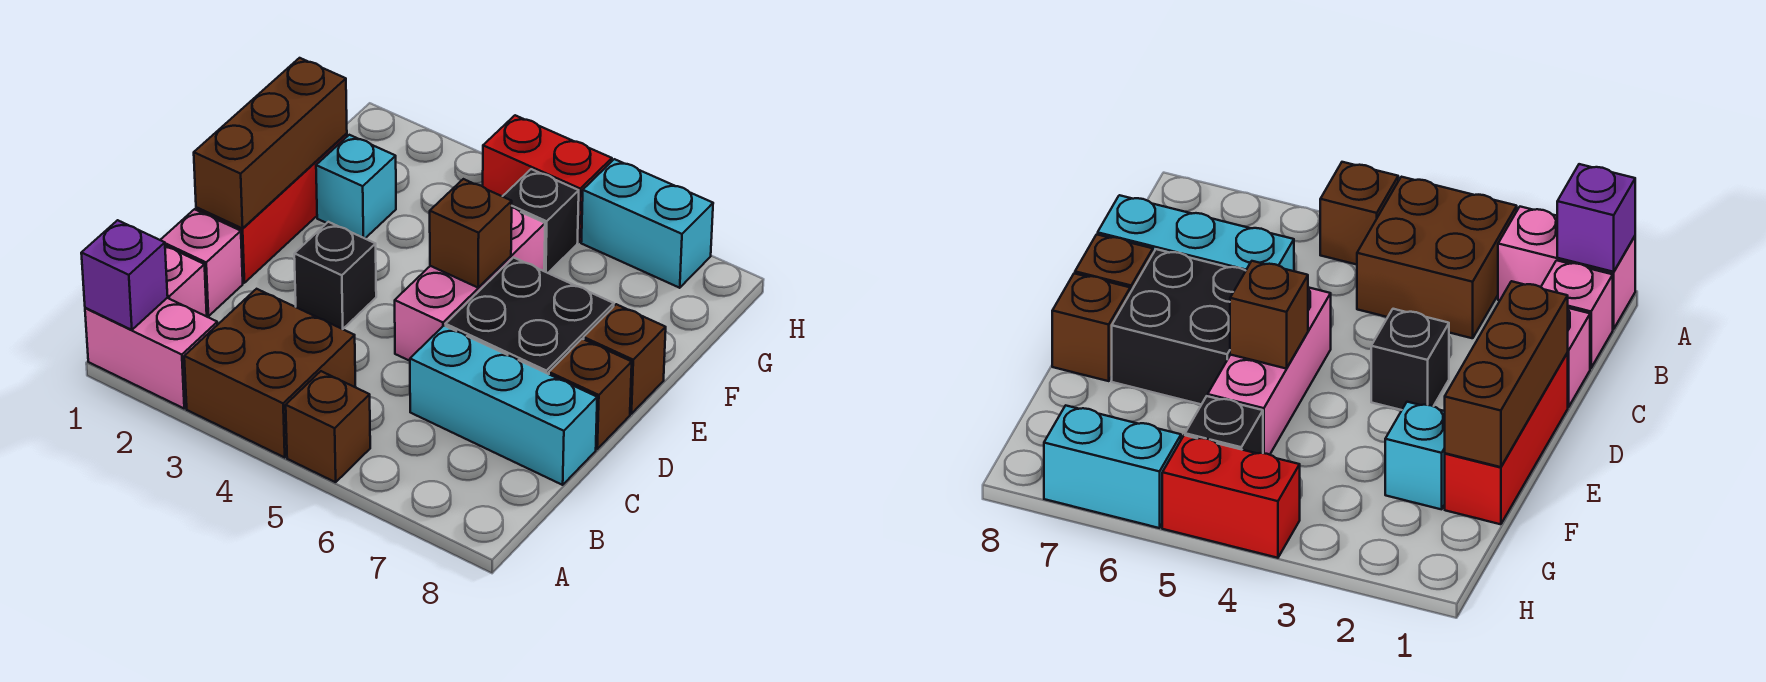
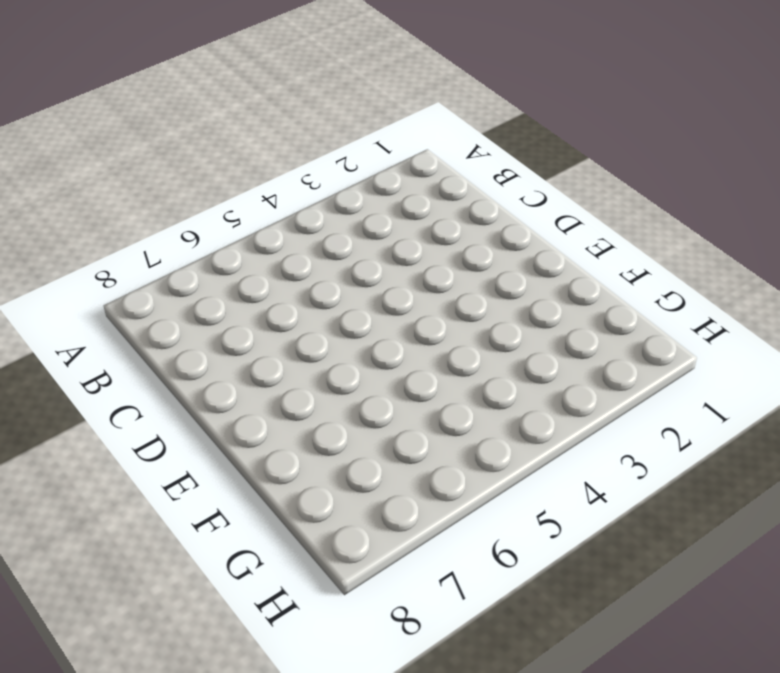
none -> pink brick A1:A2 level 1
none -> brown brick A3:B4 level 1
none -> brown brick A5 level 1

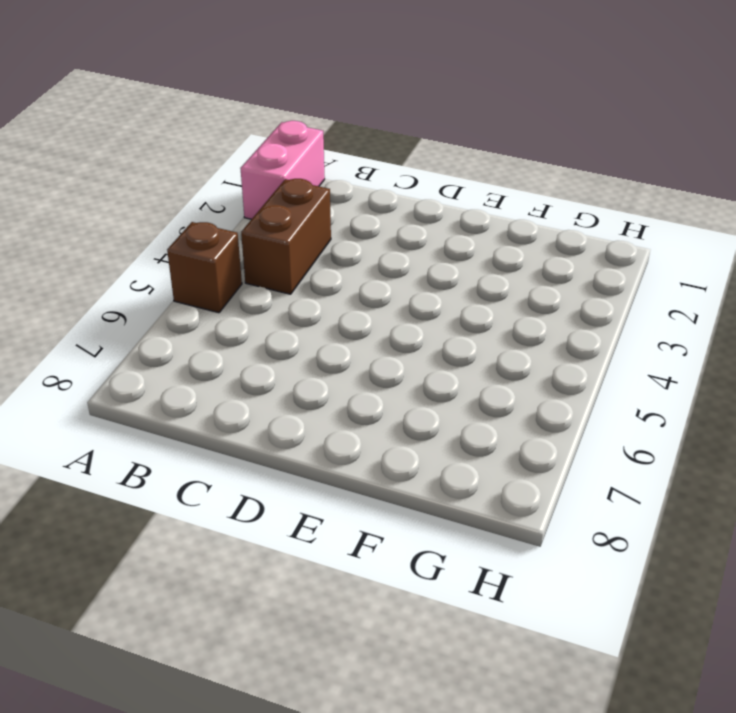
brown brick B3:B4 level 1 -> brown brick A3:B4 level 1
none -> pink brick B1 level 1
none -> pink brick C1 level 1
none -> cyan brick C6:C8 level 1

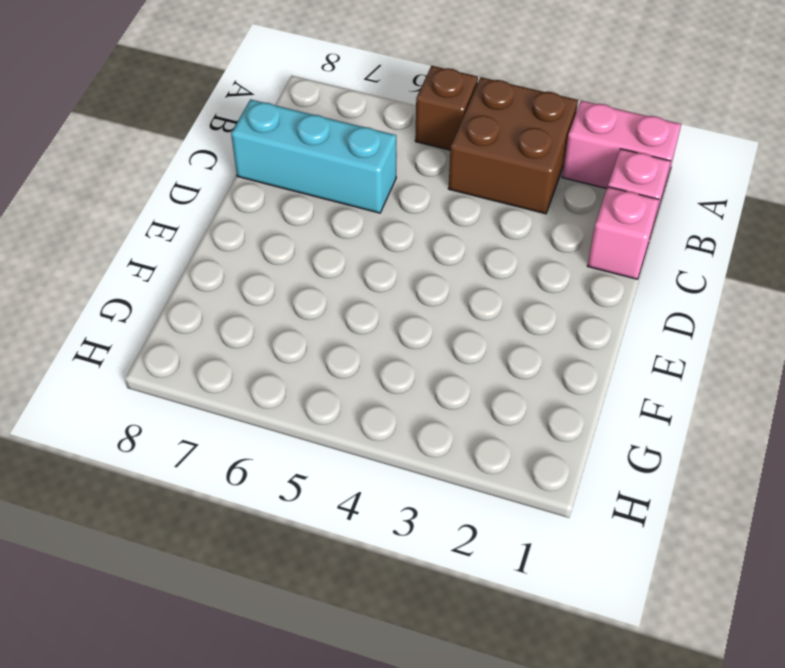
none -> red brick D1:F1 level 1
none -> black brick D3 level 1
none -> pink brick D5:F5 level 1

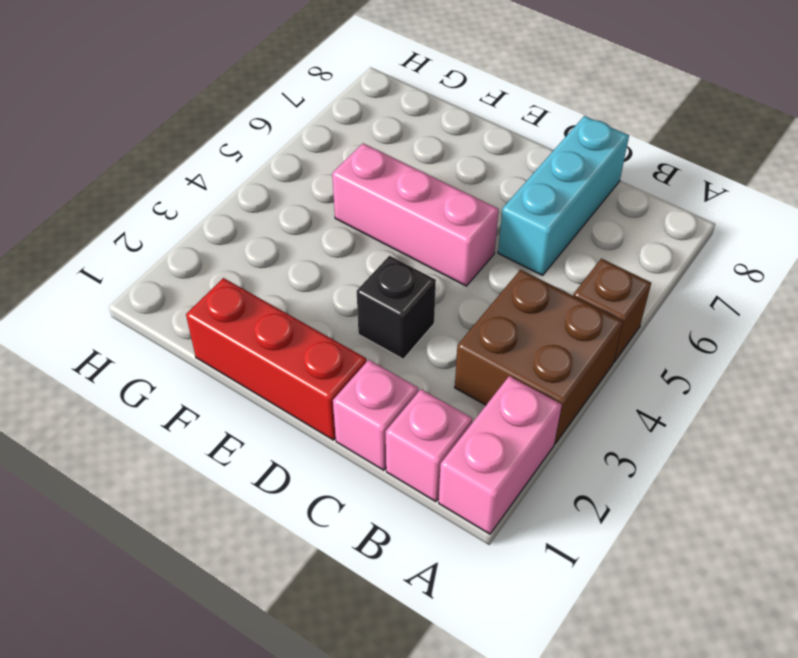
none -> black brick D6:E7 level 1
none -> brown brick D8 level 1
none -> brown brick E8 level 1

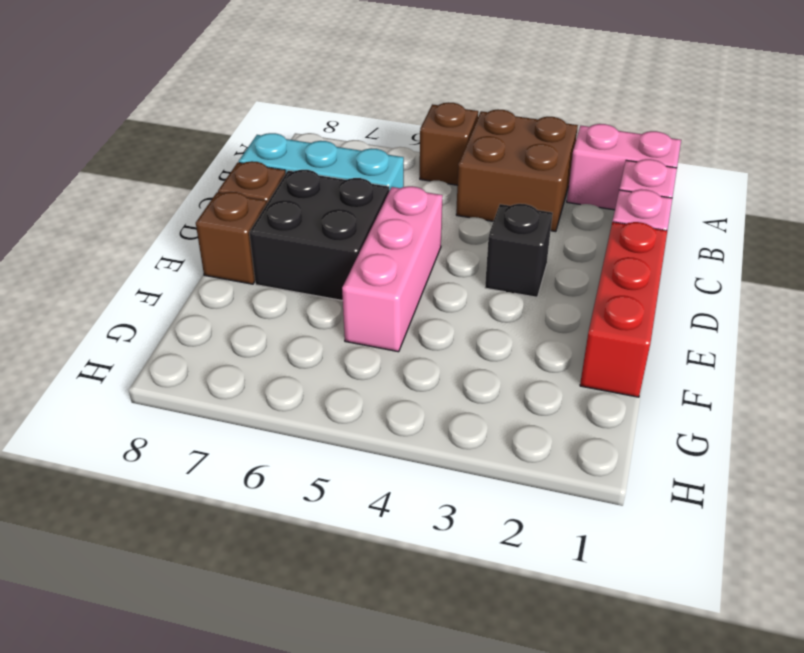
none -> cyan brick F2 level 1
none -> black brick G5 level 1
none -> red brick H4:H5 level 1

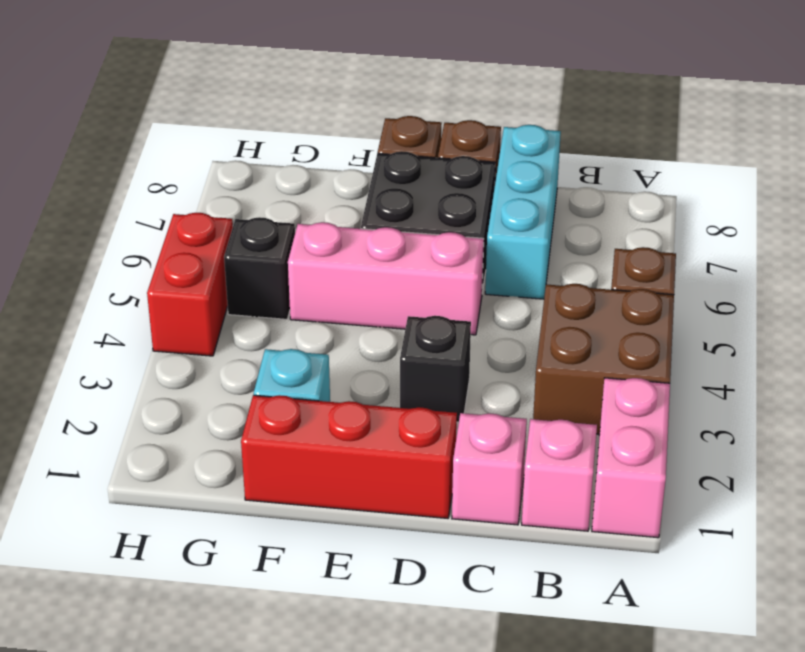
none -> cyan brick H6:H7 level 1
none -> purple brick A1 level 2
none -> brown brick D1:F1 level 2

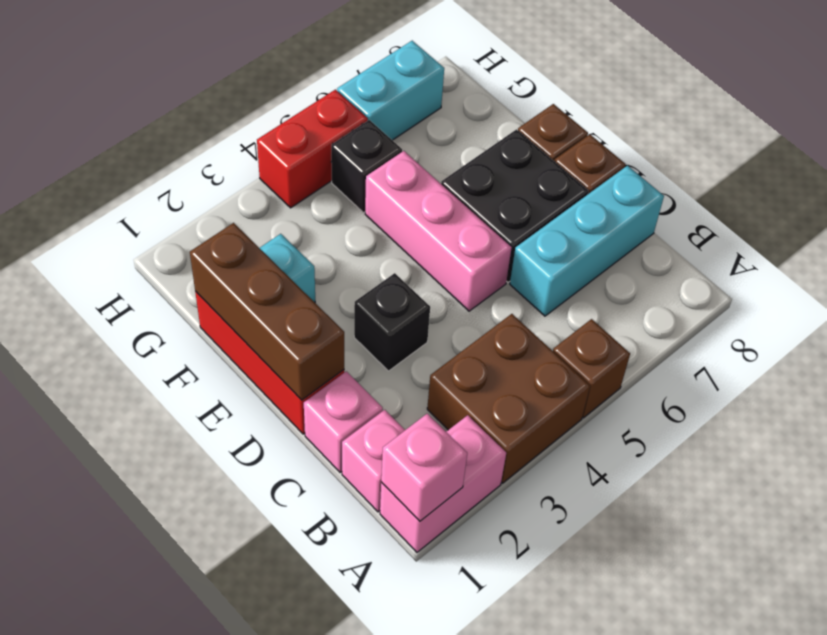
pink brick A1 level 2 -> purple brick A1 level 2
none -> brown brick E5 level 2

